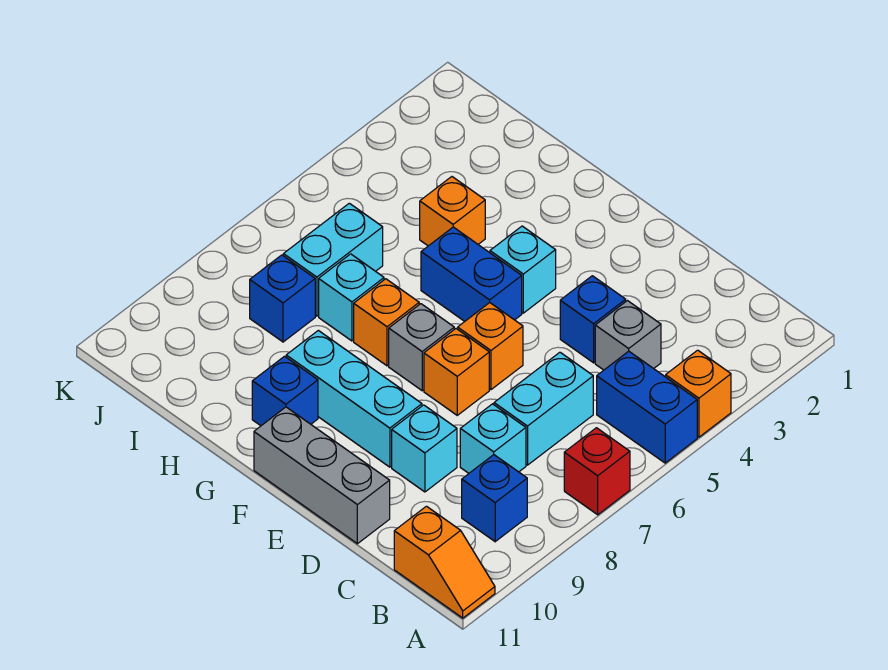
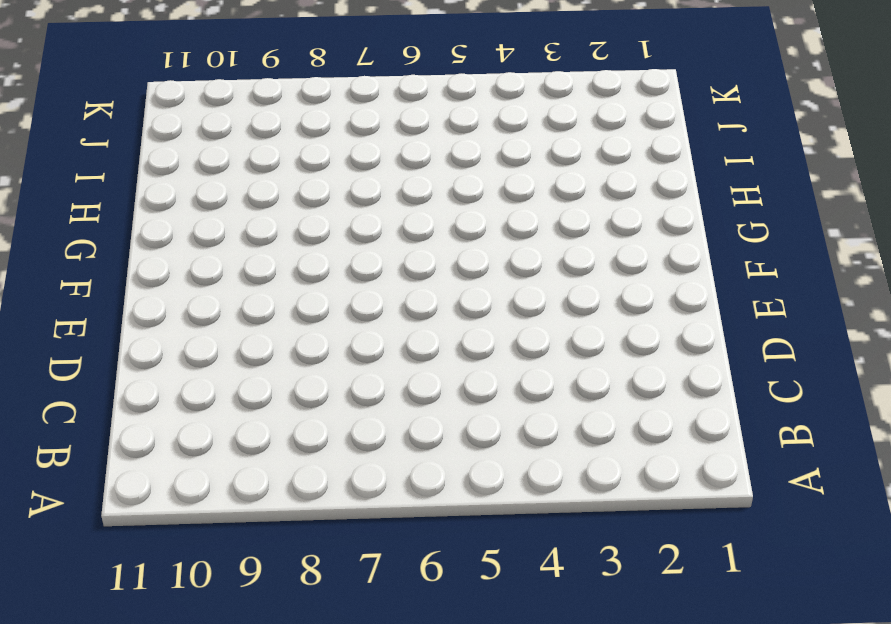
none -> orange brick A4 level 1
none -> blue brick A5:B5 level 1
none -> red brick A7 level 1

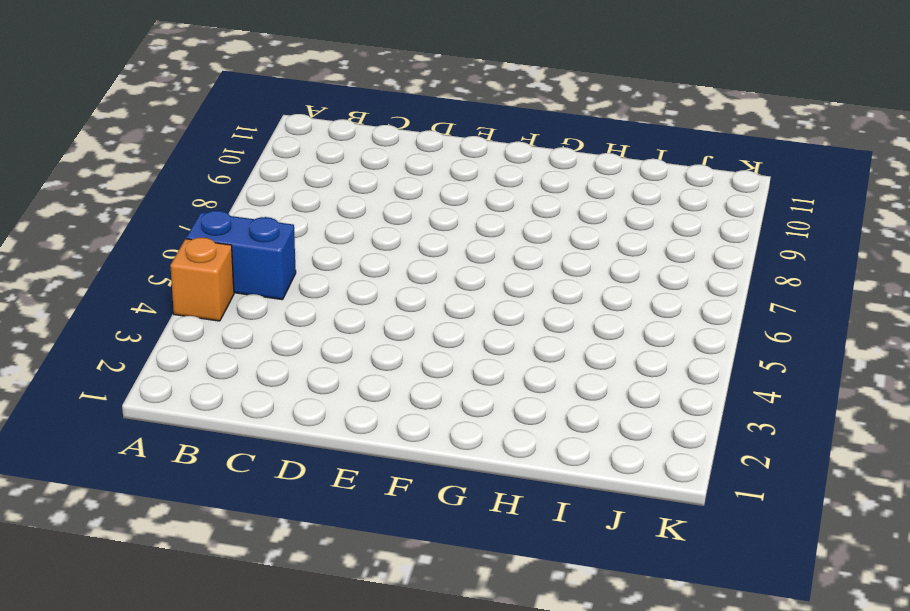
none -> red brick A7 level 1
none -> orange slope A11:B11 level 1 top B
none -> blue brick B9 level 1

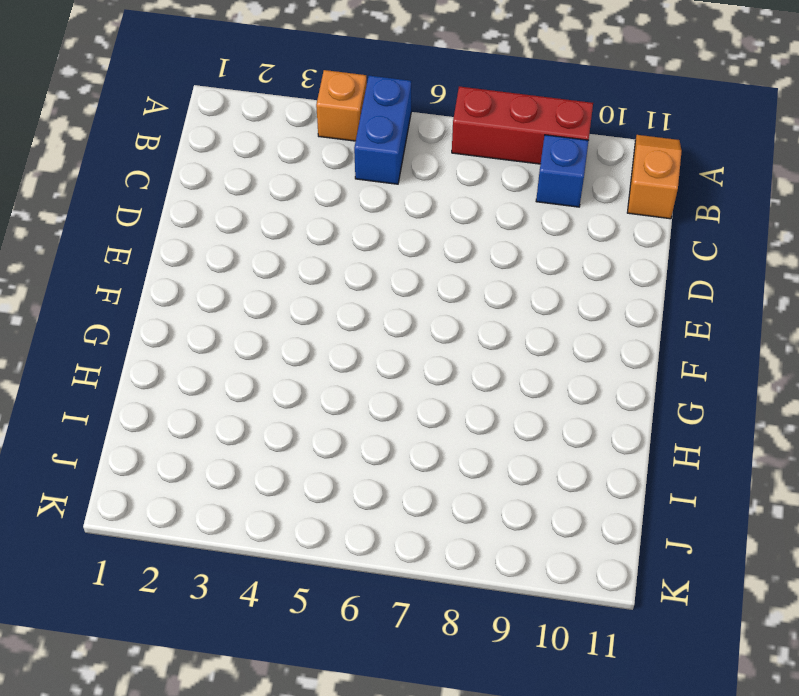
red brick A7:A9 level 1 -> red brick A7 level 1
none -> grey brick C4 level 1
none -> cyan brick C6:C7 level 1
none -> cyan brick C8 level 1

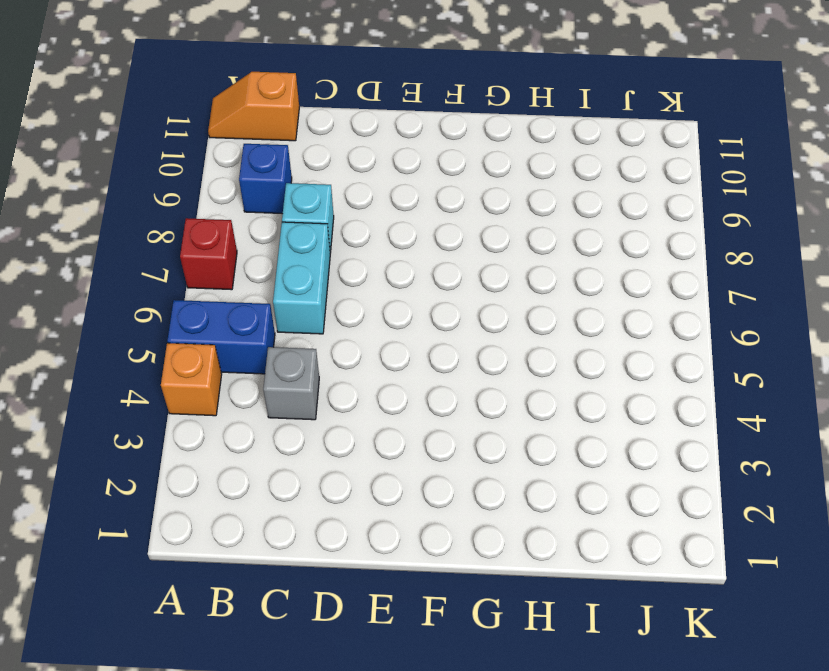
none -> blue brick D4 level 1
none -> cyan brick D9 level 1
none -> grey brick D11:F11 level 1

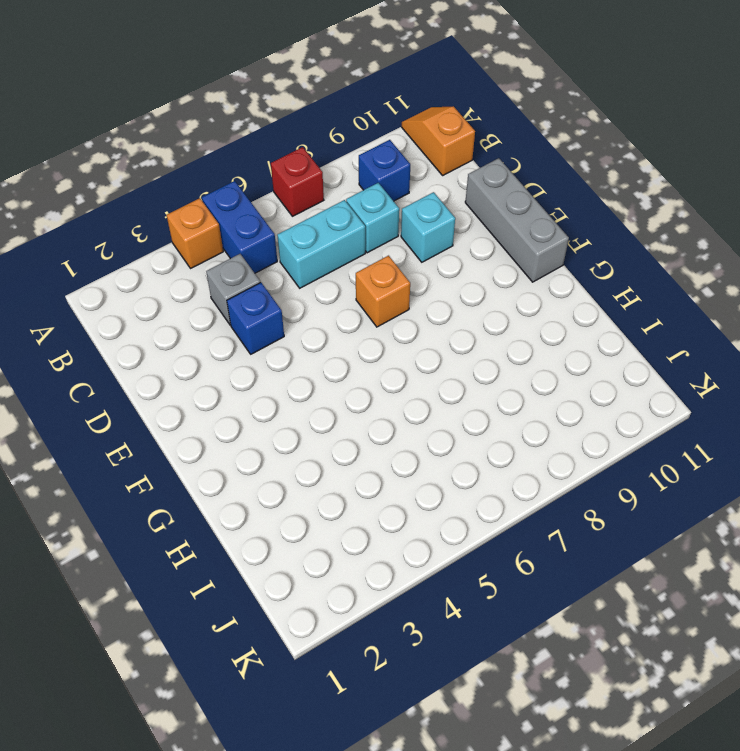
none -> orange brick E6 level 1
none -> cyan brick E9:G9 level 1
none -> cyan brick F4 level 1

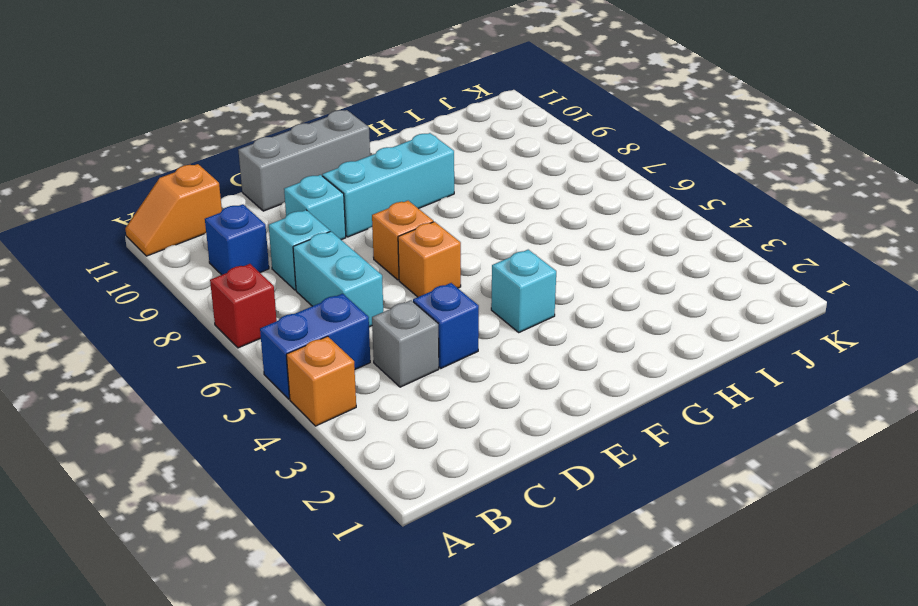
none -> blue brick F5:G5 level 1
none -> grey brick F7 level 1
none -> orange brick G7 level 1

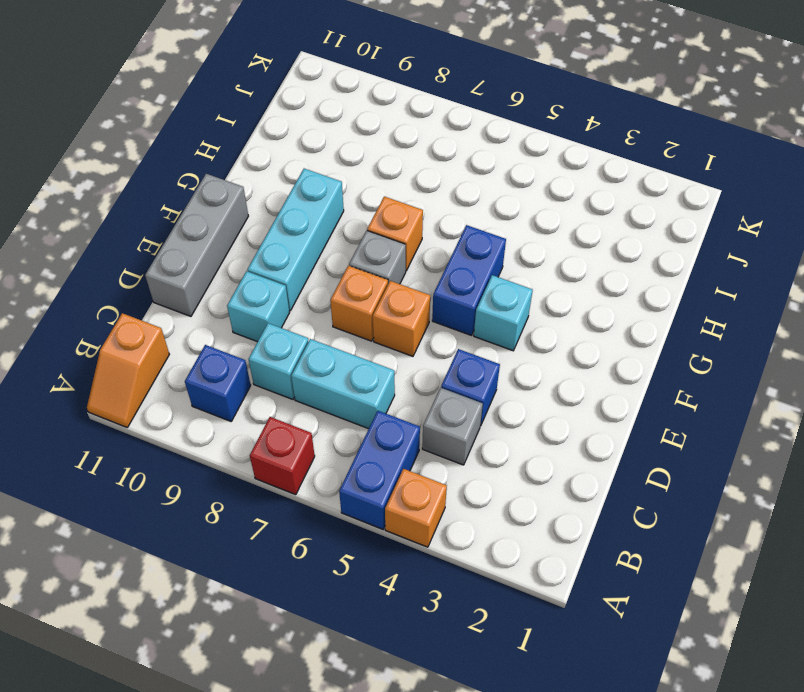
none -> blue brick G10 level 1
none -> orange brick H4 level 1
none -> cyan brick H7 level 1

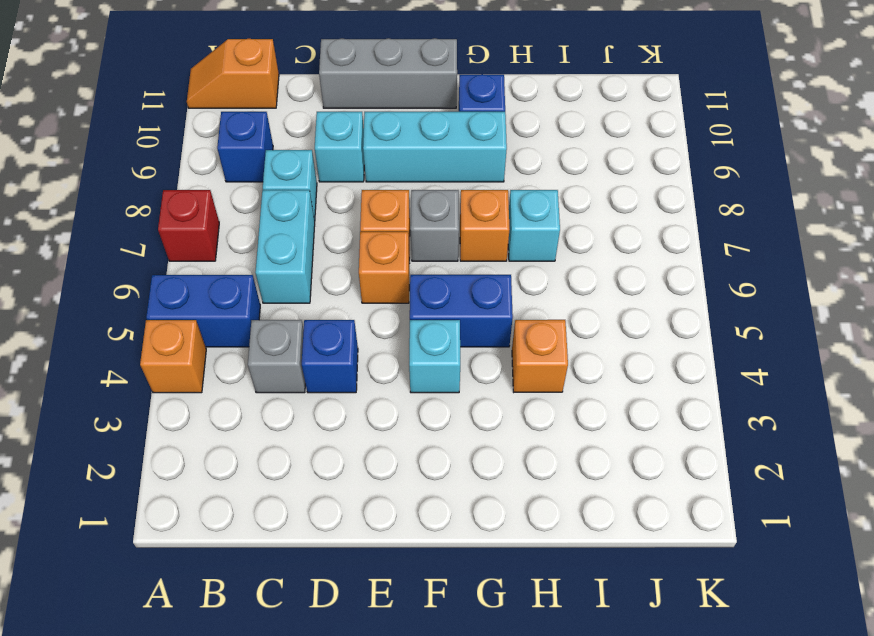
none -> cyan brick I6:I7 level 1
none -> blue brick I8 level 1

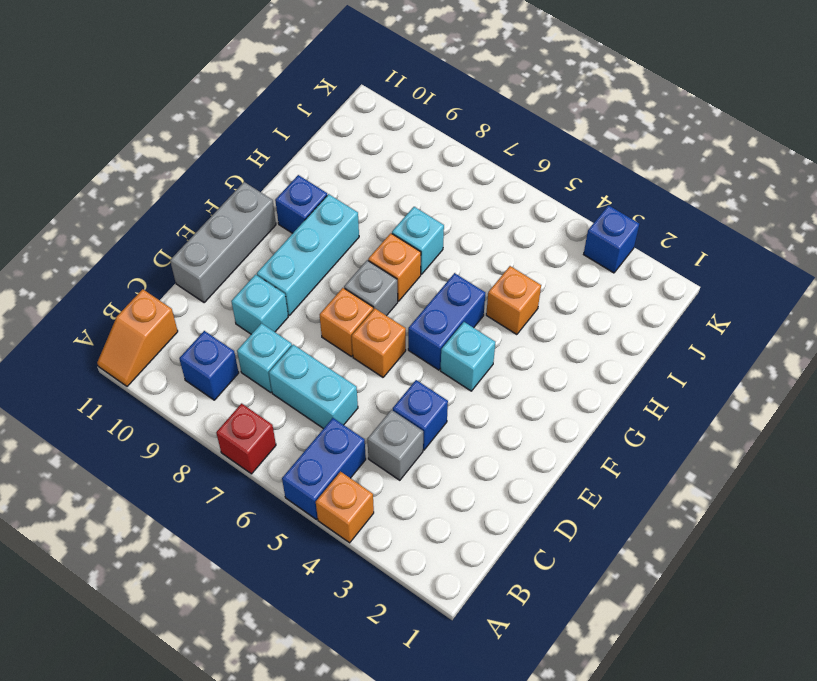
blue brick K3 level 1 -> blue brick I8 level 1
none -> cyan brick I6:I7 level 1

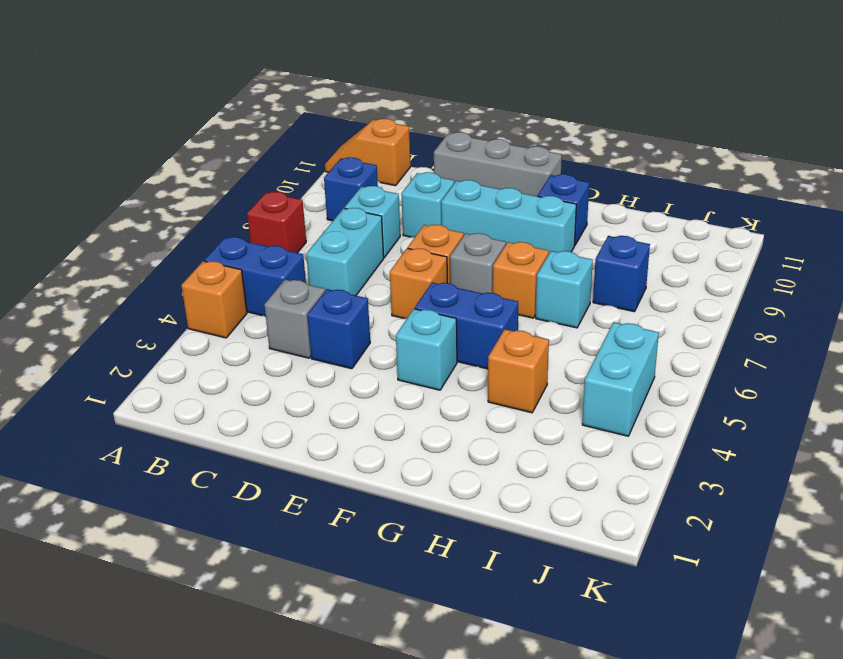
cyan brick J4:J5 level 1 -> cyan brick I6:I7 level 1

